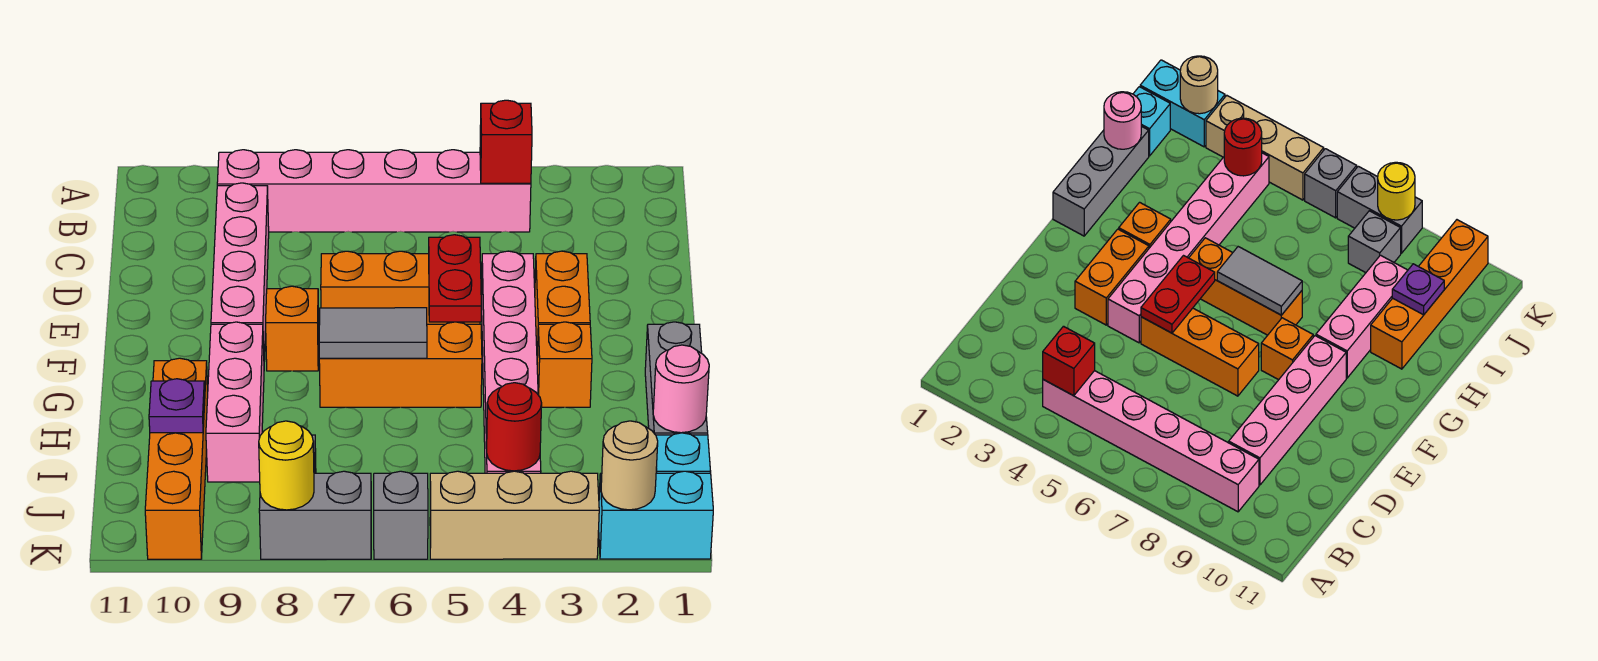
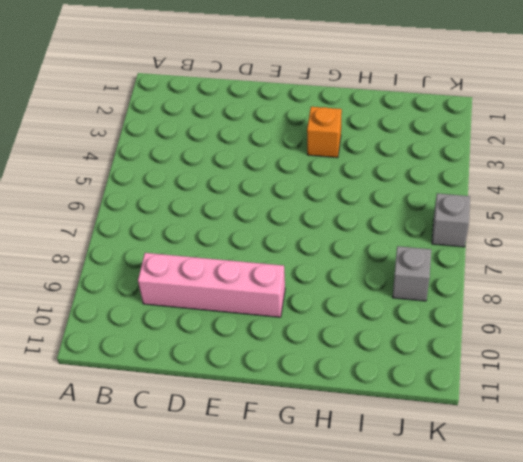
none -> pink brick B4:B9 level 1
none -> orange brick E3:F3 level 1
none -> pink brick E4:J4 level 1

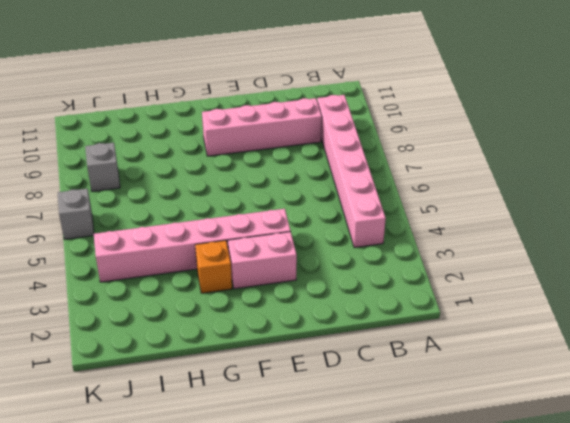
pink brick E3:F3 level 1 -> orange brick E3:F3 level 1
none -> orange brick E5:E7 level 1
none -> orange brick F8 level 1
none -> grey brick G1:I1 level 1

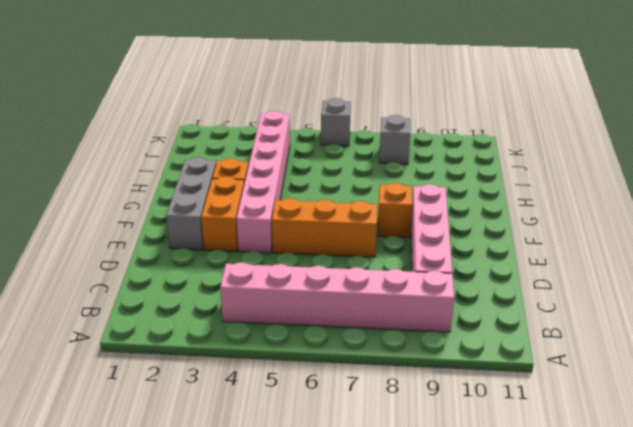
grey brick E2:G2 level 1 -> grey brick G1:I1 level 1
none -> orange brick G5:G7 level 1
none -> pink brick G9:I9 level 1
none -> orange brick H10:K10 level 1

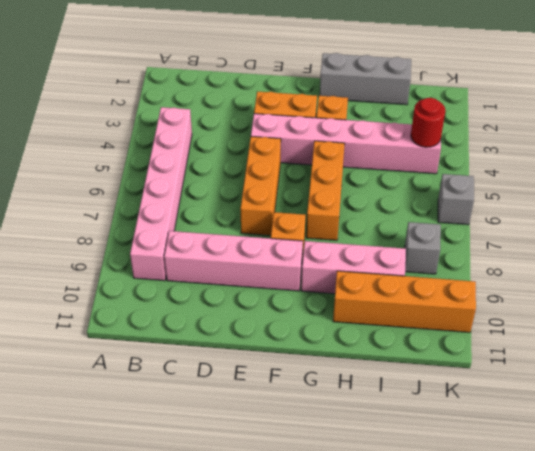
none -> cyan brick J1 level 1
none -> cyan brick K1:K2 level 1
none -> tan brick K3:K5 level 1

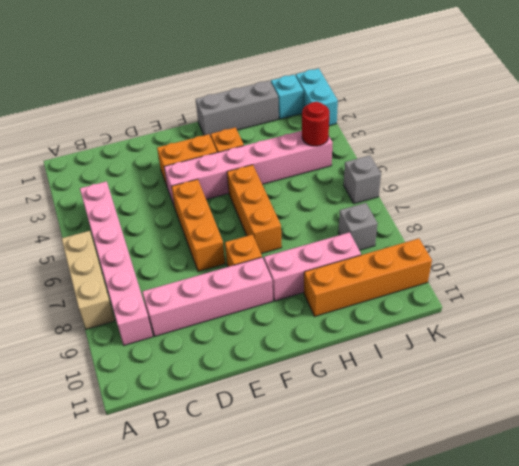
tan brick A6:A8 level 1 -> tan brick K3:K5 level 1
none -> grey brick K7:K8 level 1
none -> red brick B4 level 2
none -> red plate E5:F5 level 2

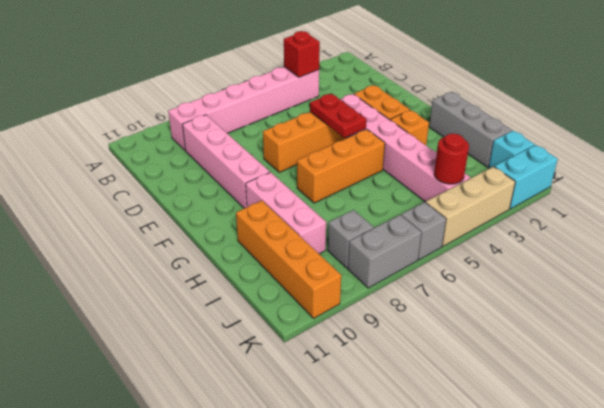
none -> orange brick F8 level 1
none -> grey tile G6:G7 level 2
none -> pink round brick I1 level 2

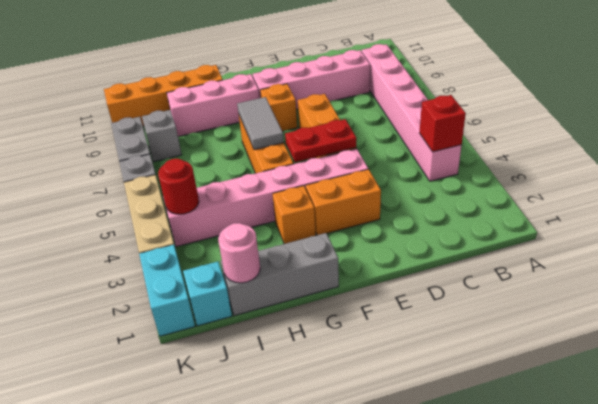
none -> purple plate I10 level 2
none -> tan round brick K2 level 2
none -> yellow round brick K8 level 2

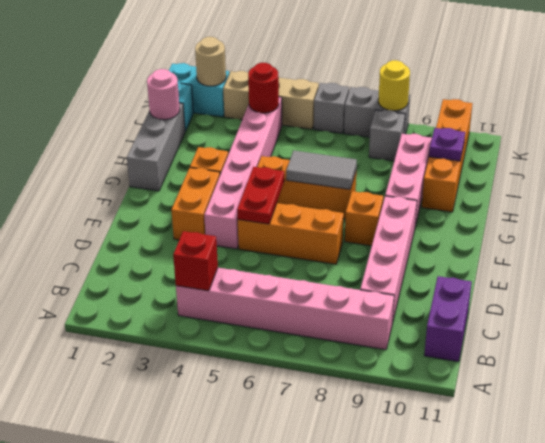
purple brick B11:C11 level 1 -> none

